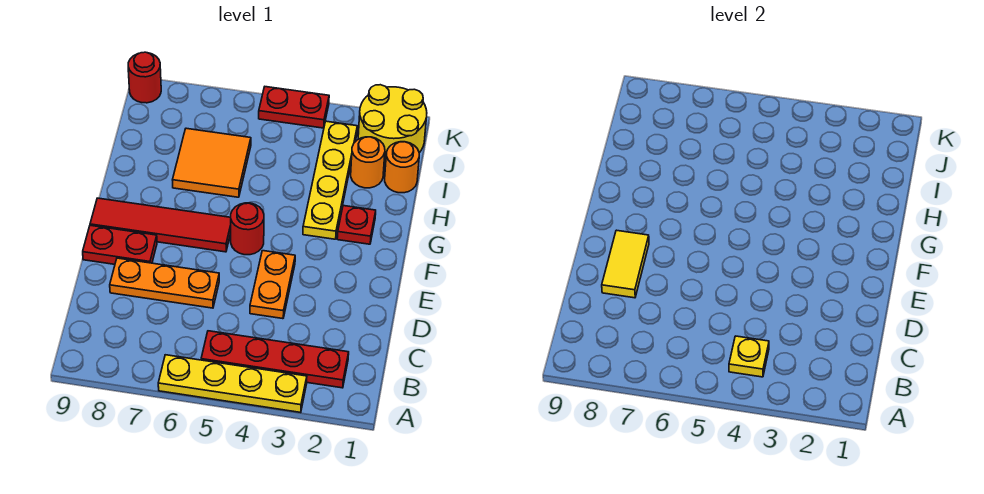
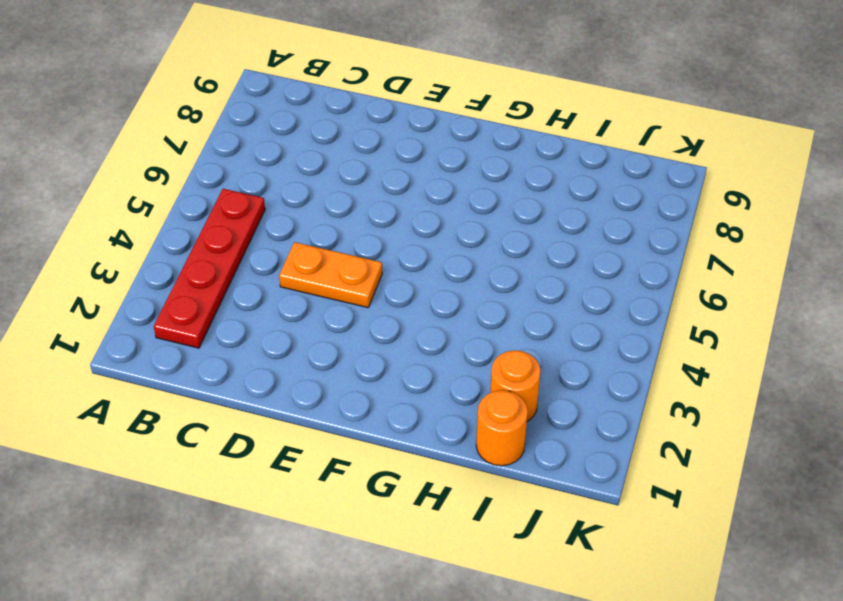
none -> yellow plate A3:A6 level 1
none -> orange plate D6:D8 level 1
none -> red plate E8:E9 level 1

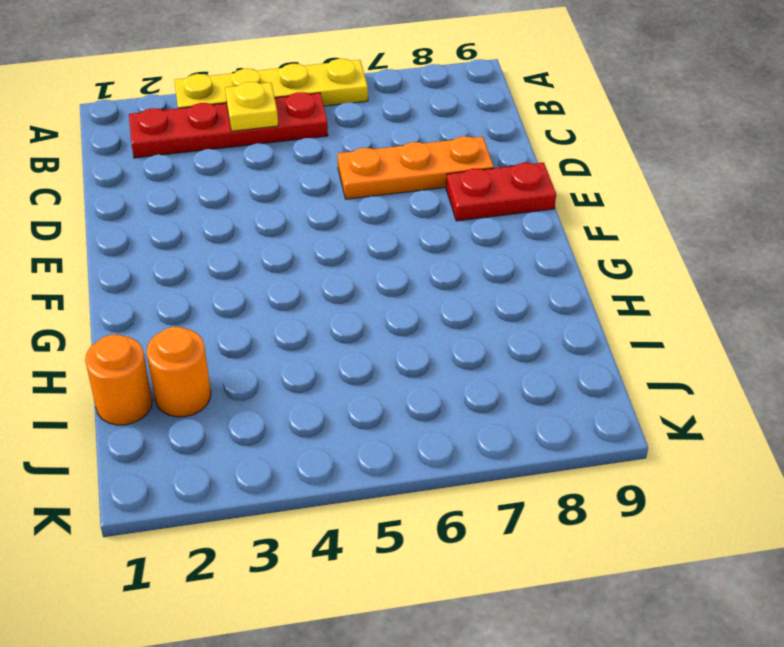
none -> orange plate D4:E4 level 1
none -> red round brick F5 level 1
none -> red tile F6:F9 level 1

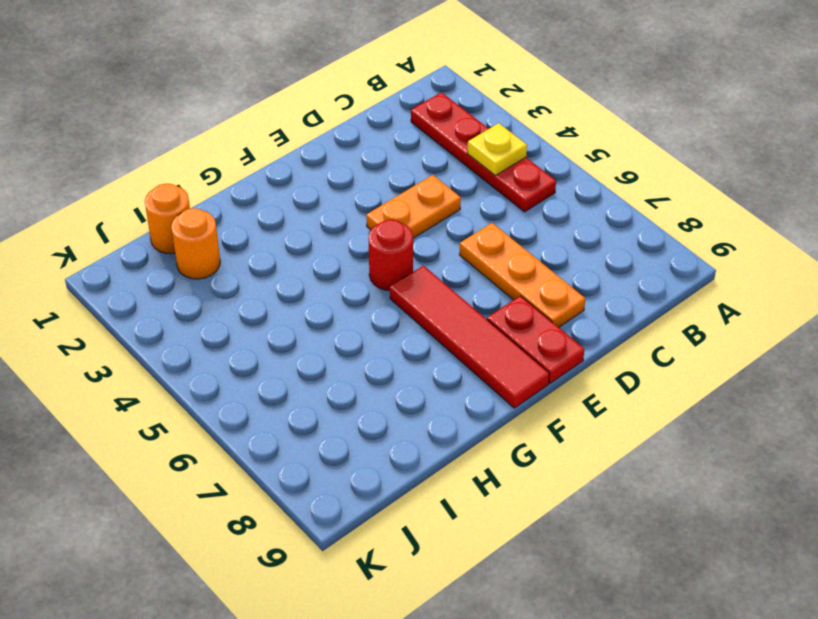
none -> yellow plate A3:A6 level 1
none -> red plate G2 level 1
none -> yellow plate G3:J3 level 1

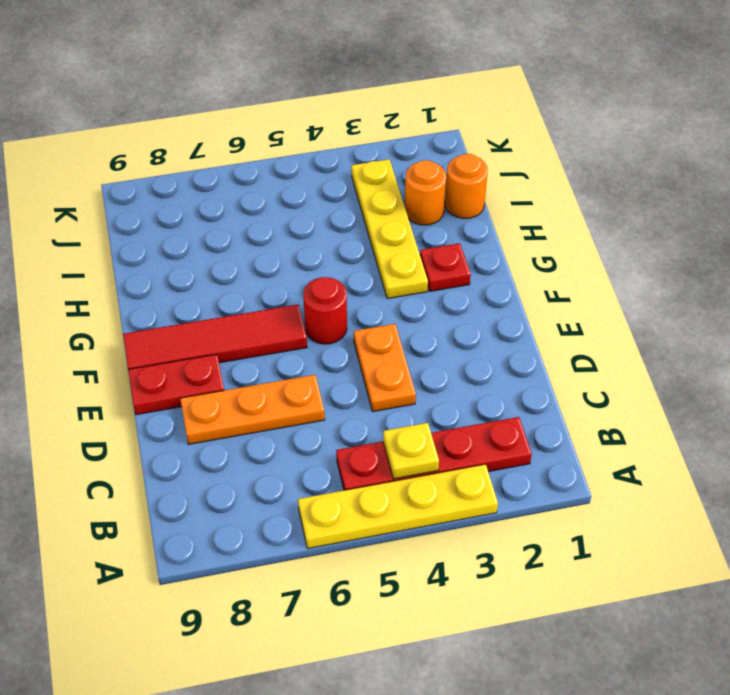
none -> orange tile H6:I7 level 1
none -> yellow round brick J1:K2 level 1
none -> red plate K4:K5 level 1

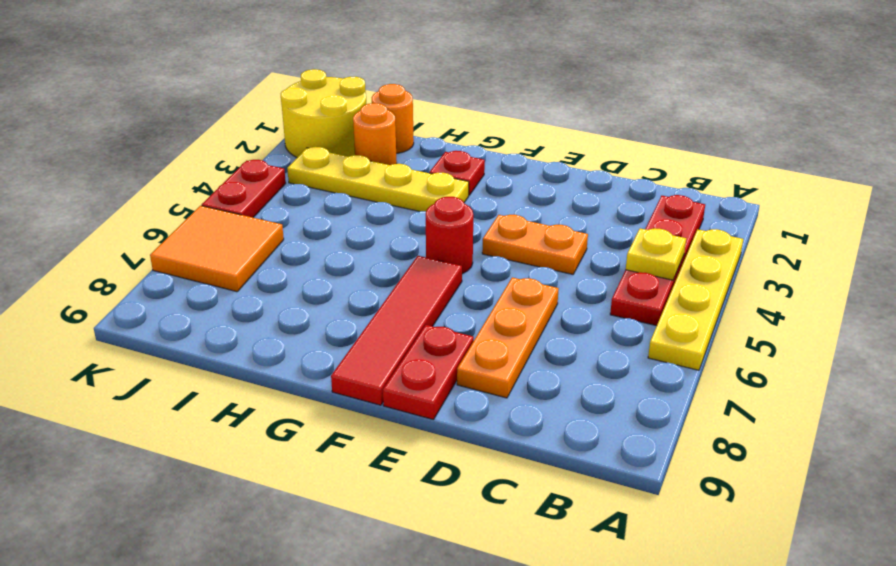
orange tile J6:K7 level 1 -> orange tile H6:I7 level 1
none -> red round brick K9 level 1
none -> yellow tile D8:E8 level 2

